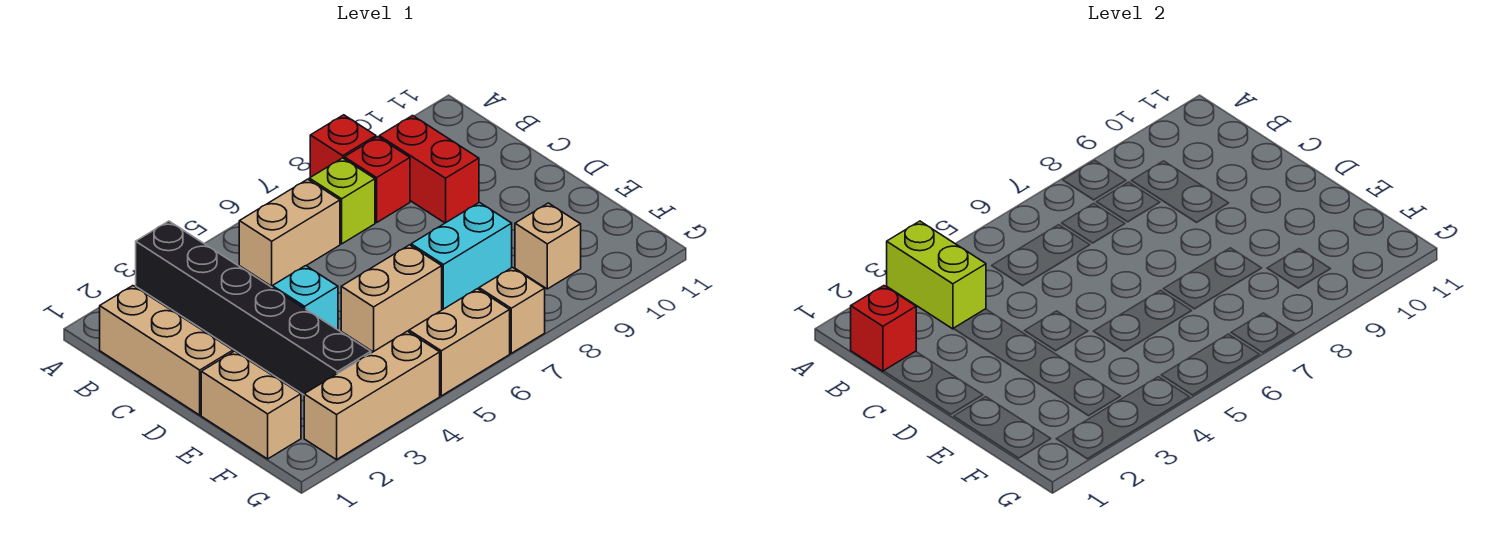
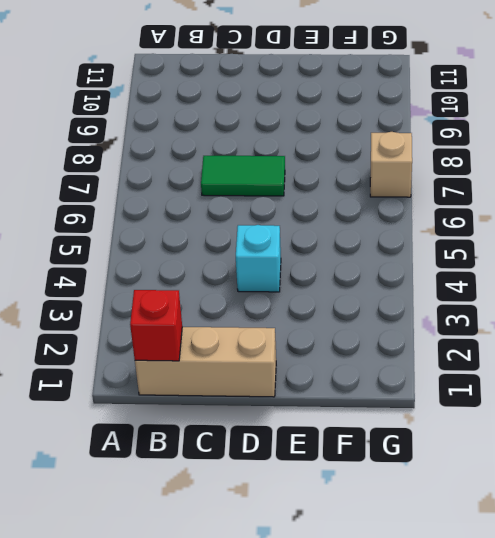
green tile C7:D7 level 1 -> none
none -> black brick A3:F3 level 1
none -> red brick A8 level 1
none -> tan brick B5:B6 level 1

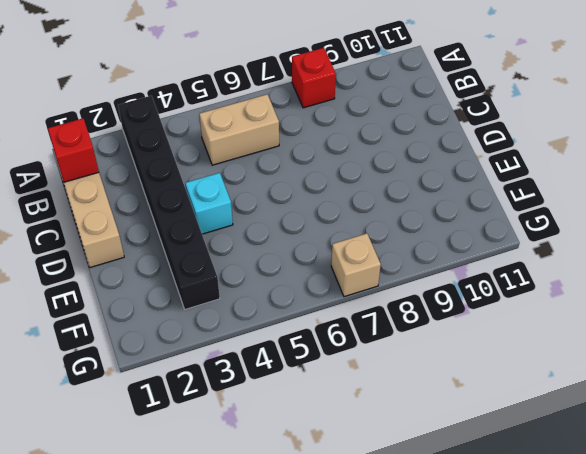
none -> lime brick B7 level 1
none -> red brick B8 level 1
none -> red brick B9:C9 level 1

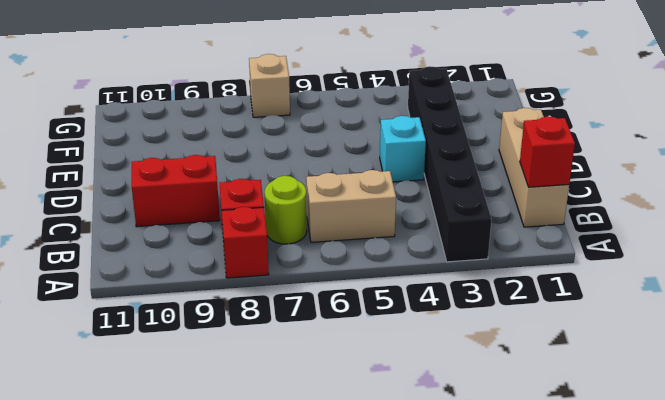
lime round brick B7 level 1 -> lime brick B7 level 1
red brick C9:C10 level 1 -> red brick B9:C9 level 1
none -> tan brick E1:F1 level 1
none -> tan brick E5:E6 level 1
none -> cyan brick E7:E8 level 1

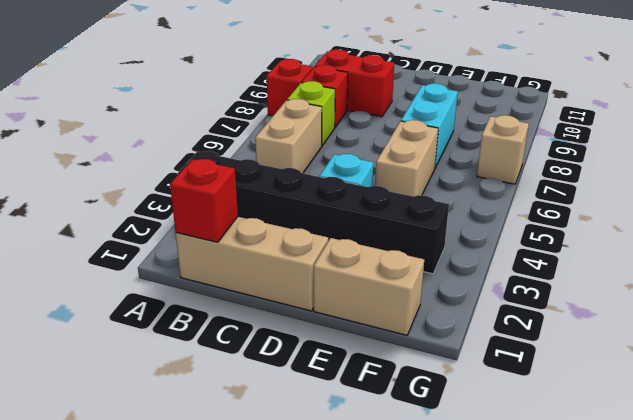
none -> tan brick F9 level 1
none -> tan brick G2:G4 level 1
none -> tan brick G5:G6 level 1

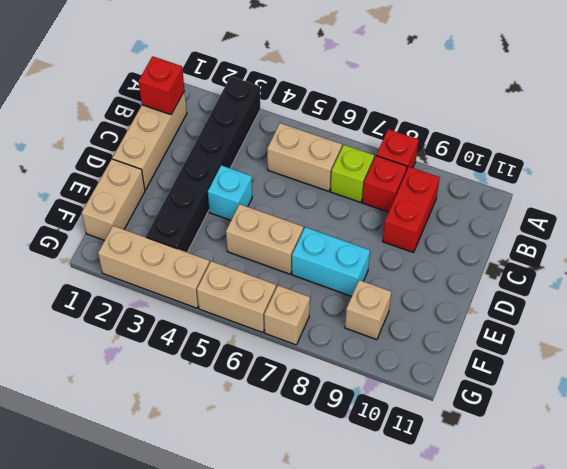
none -> lime brick A3:B3 level 2

